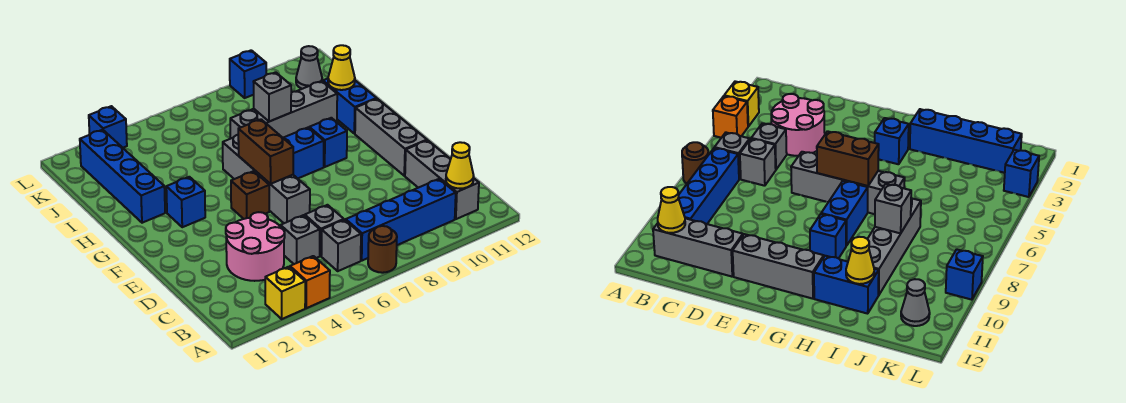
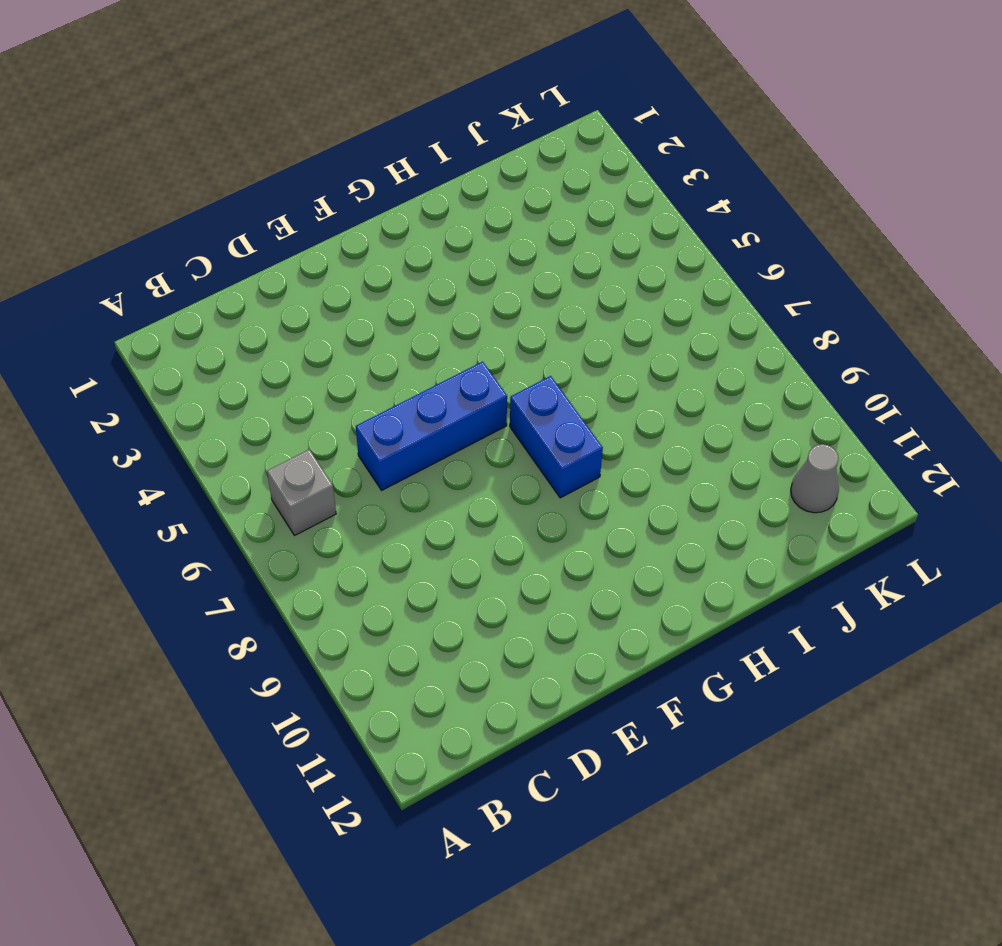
blue brick D6:F6 level 1 -> grey brick E6:H6 level 1
none -> yellow brick A3 level 1
none -> orange brick A4 level 1
none -> brown round brick A7 level 1

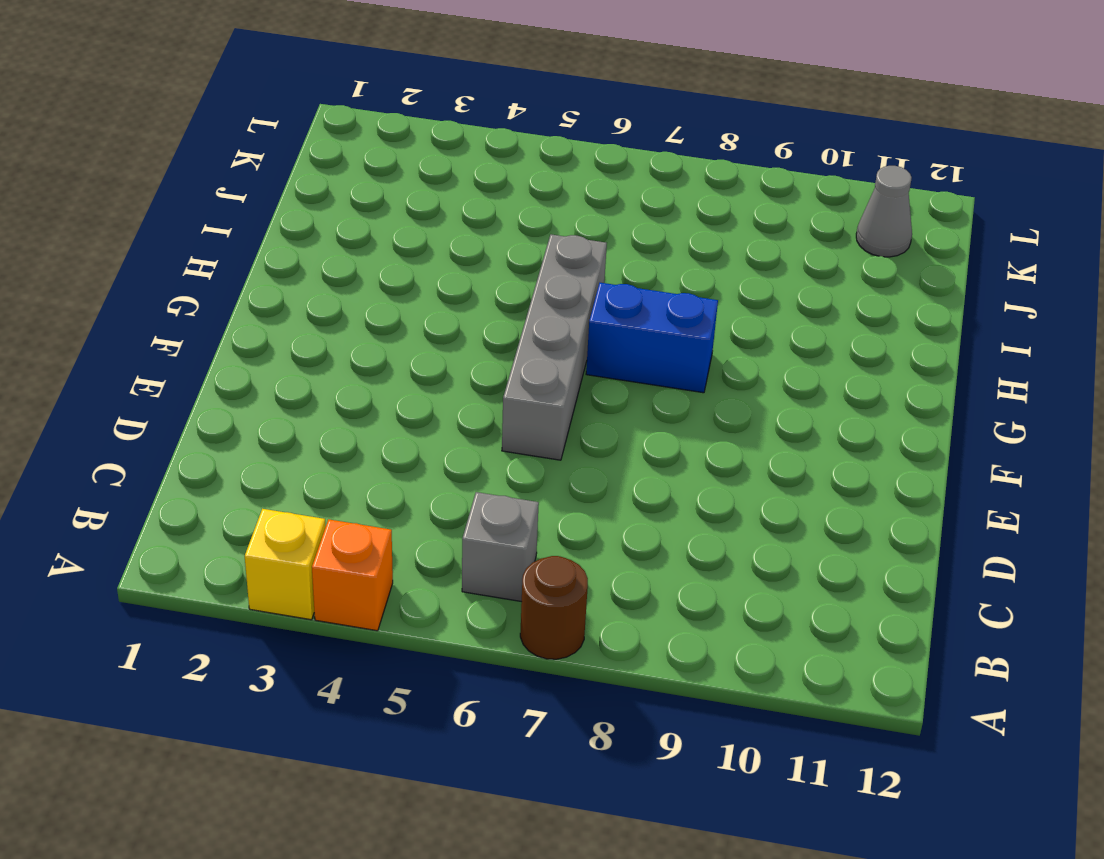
none -> blue brick B7:B10 level 1
none -> grey brick B11:D11 level 1
none -> pink round brick C3:D4 level 1

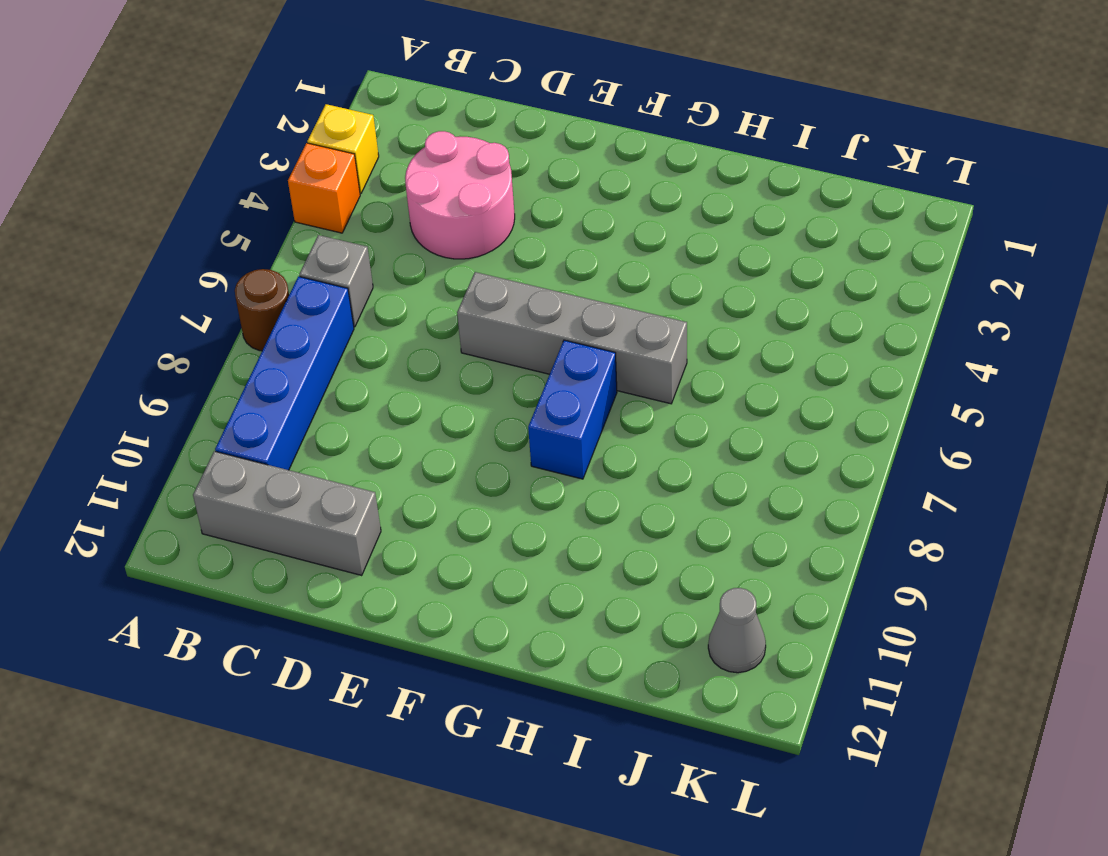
none -> grey brick C5 level 1
none -> grey brick C6 level 1
none -> grey brick E11:G11 level 1

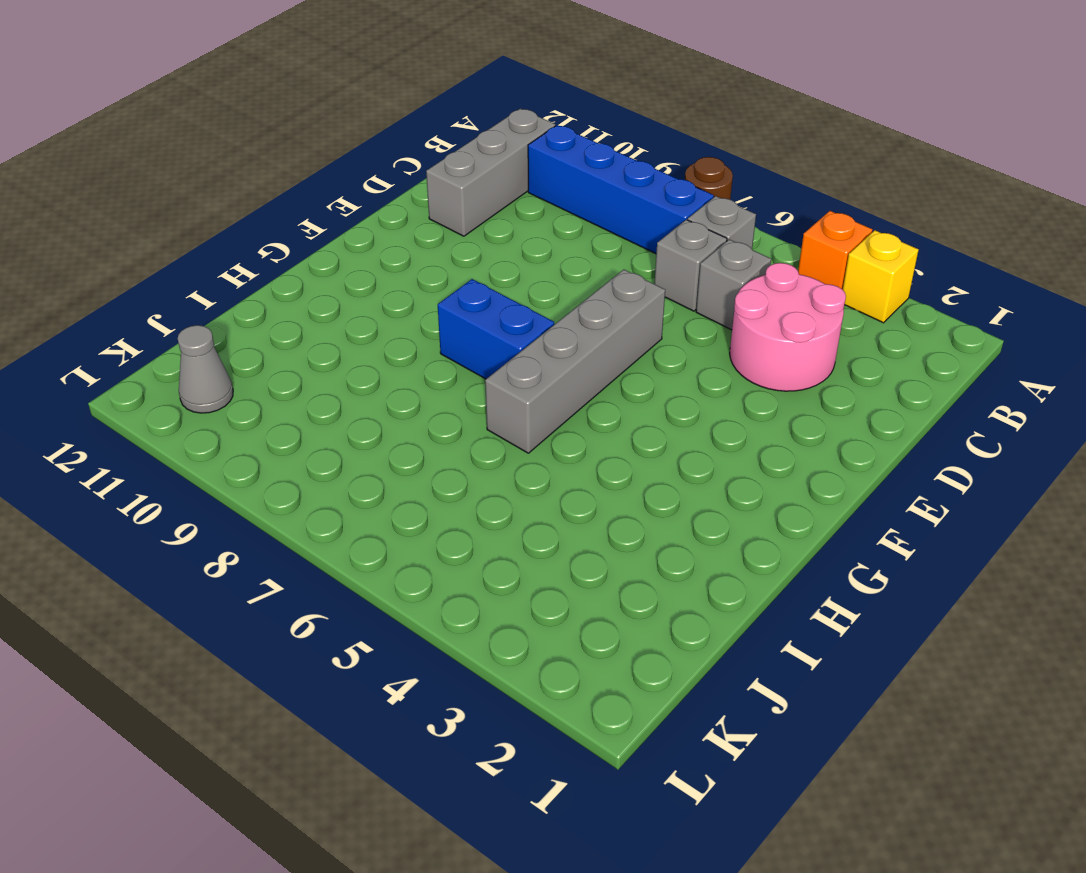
none -> grey brick E11:G11 level 1
none -> brown brick F5 level 1
none -> blue brick G3 level 1

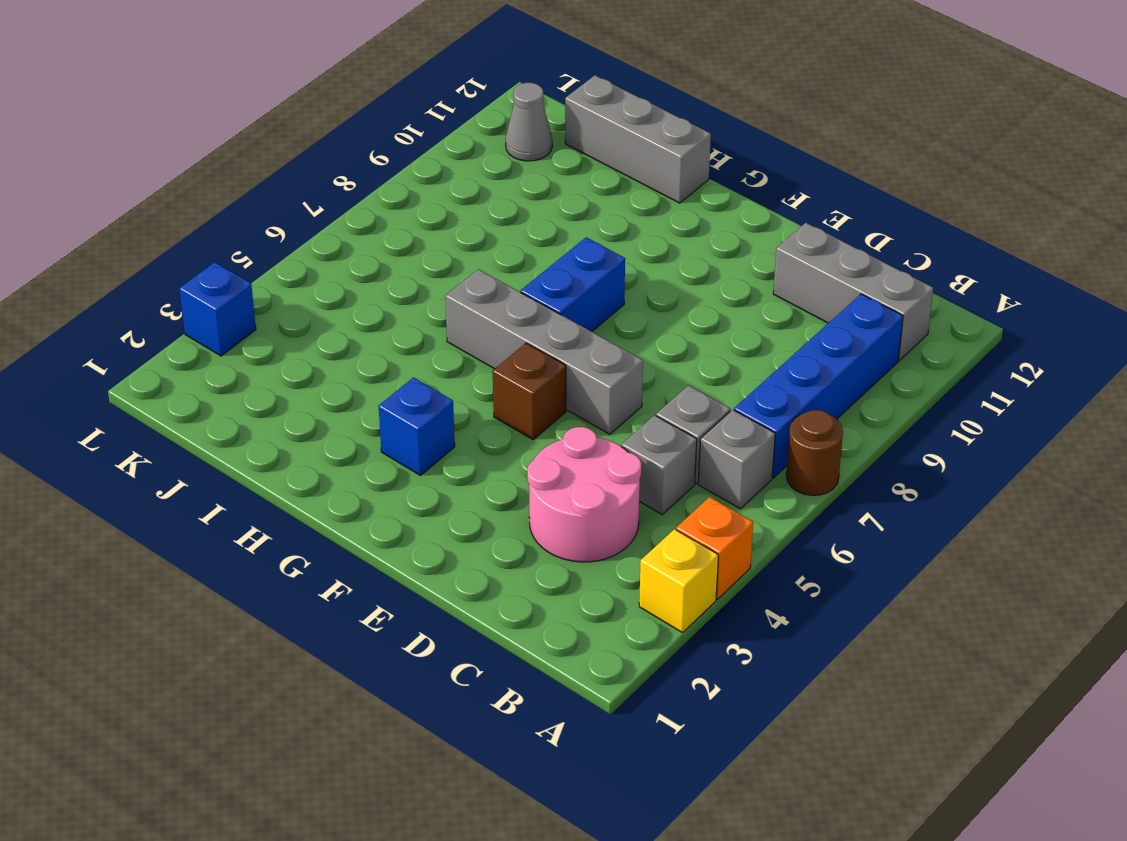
grey brick H12:J12 level 1 -> grey brick E11:G11 level 1
none -> blue brick G9 level 1
none -> blue brick H2:K2 level 1
none -> blue brick H11:I11 level 1

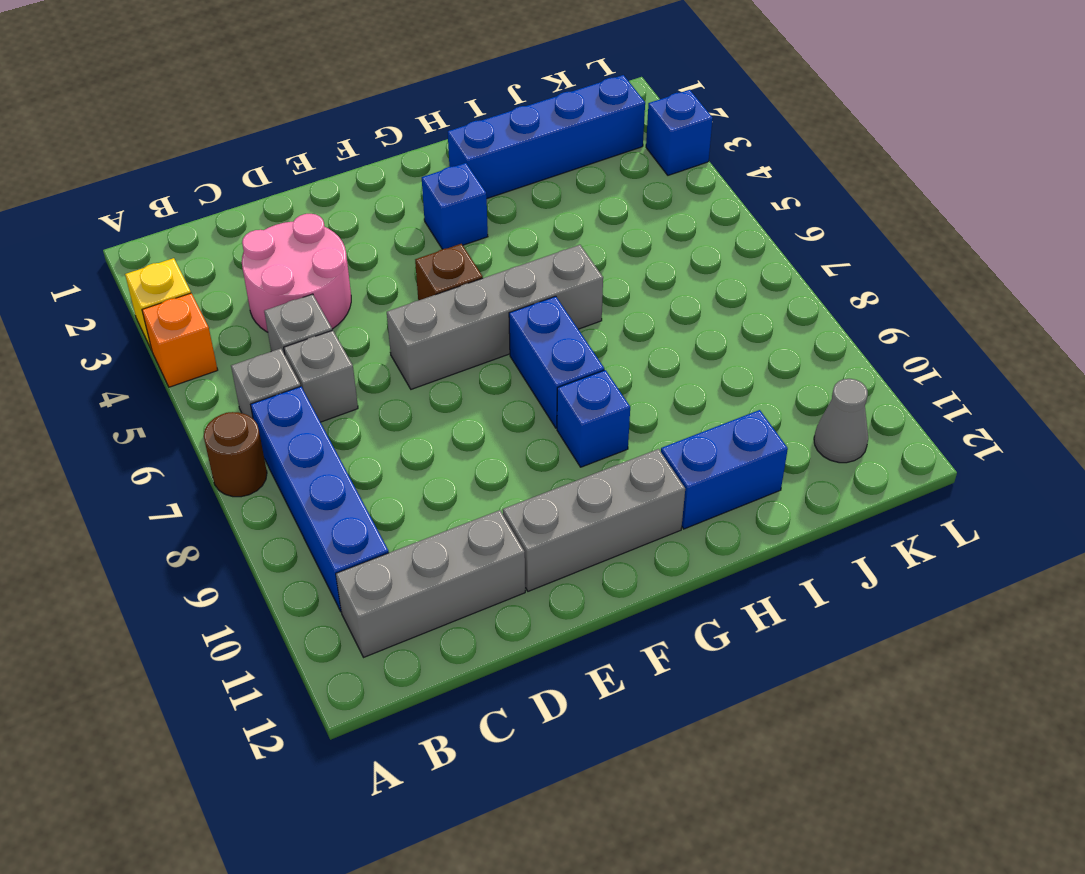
none -> grey brick I7:I10 level 1
none -> blue brick L9 level 1
none -> yellow cone B11 level 2

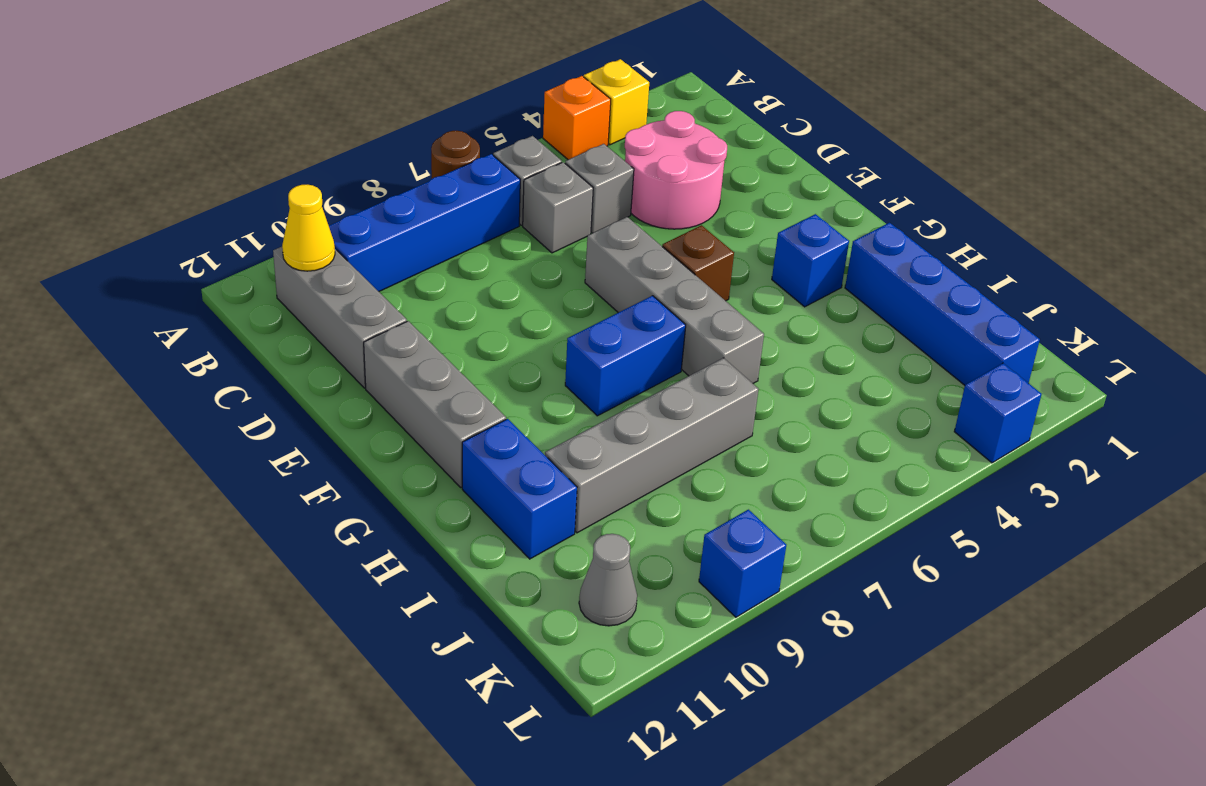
none -> blue brick G9 level 1
none -> brown brick F6:G6 level 2
none -> grey brick I8 level 2

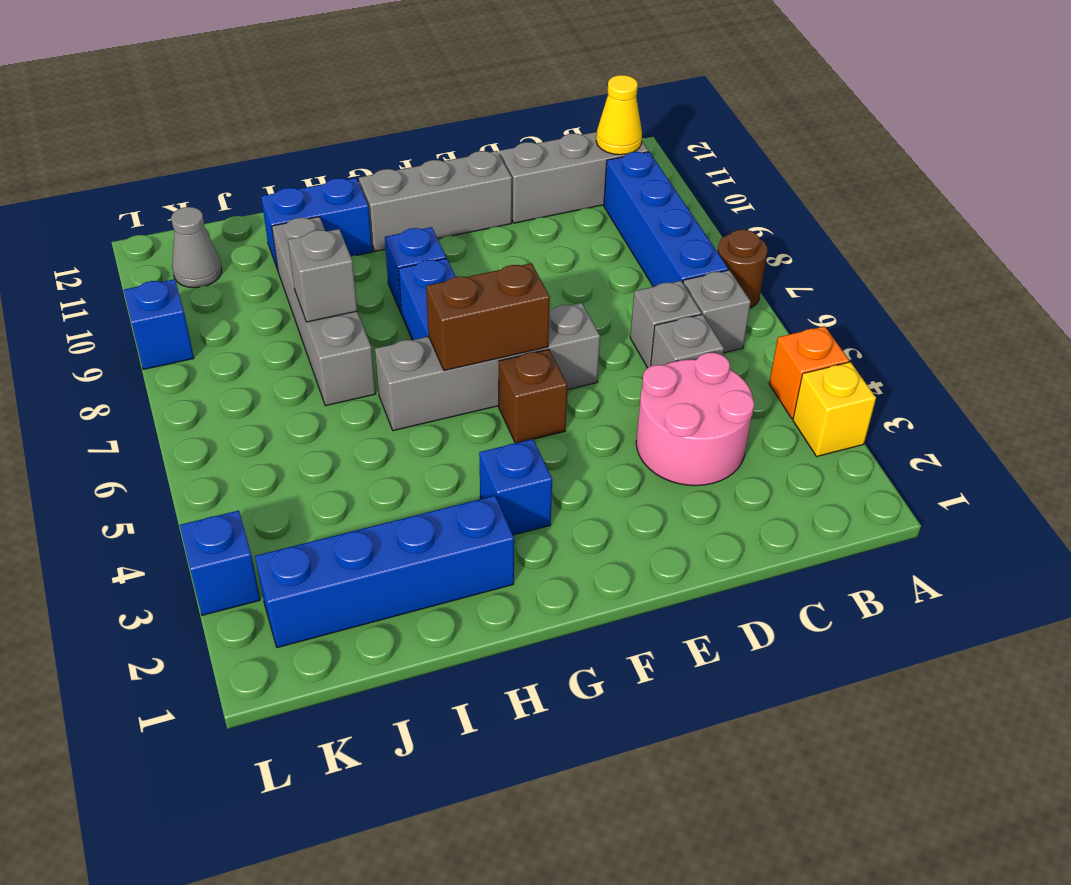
none -> yellow cone I11 level 2

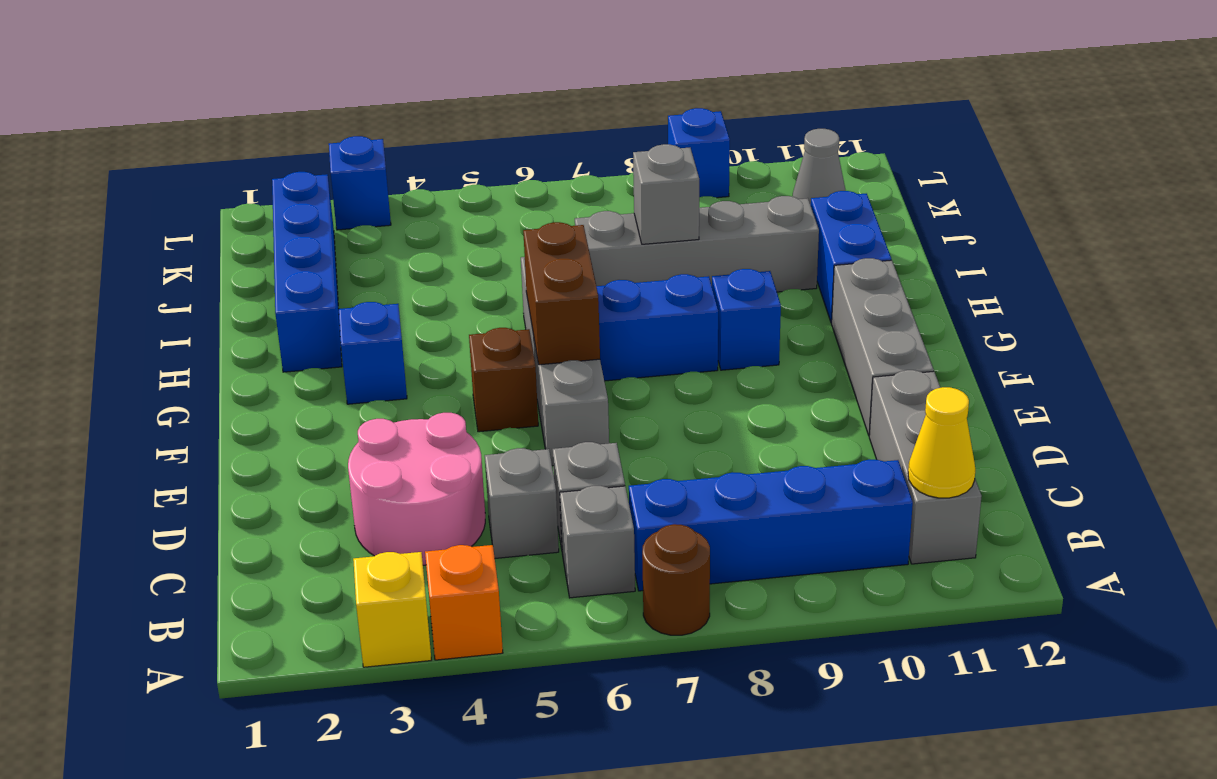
none -> yellow cone I11 level 2

